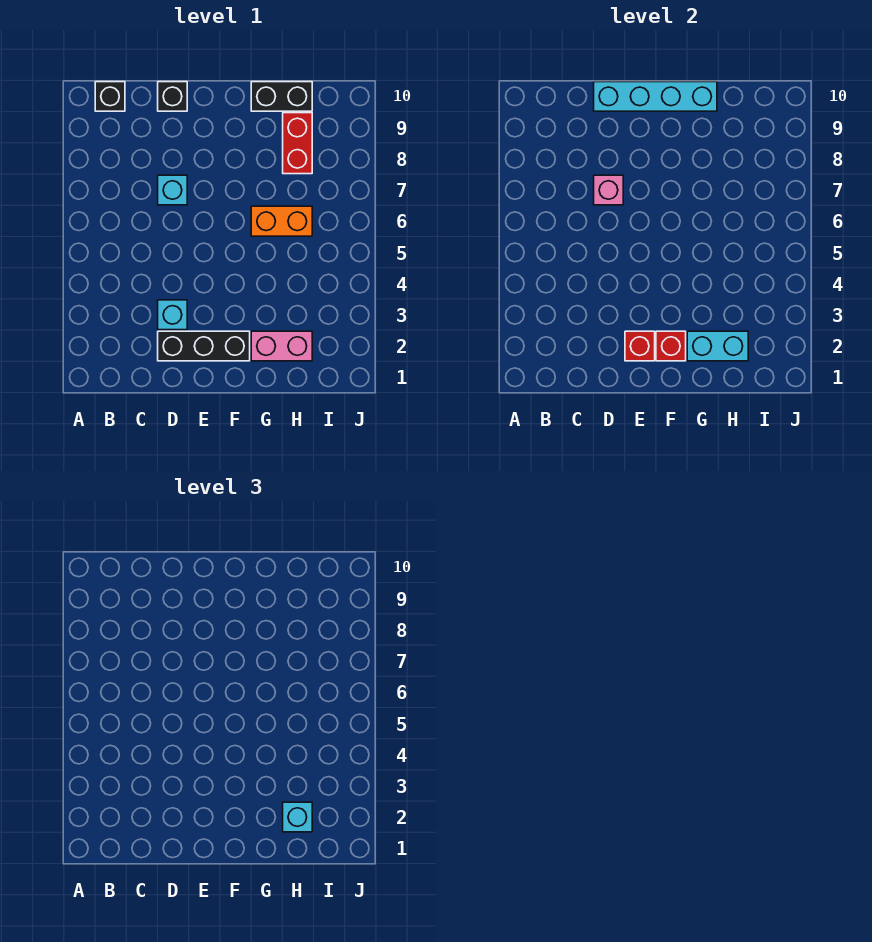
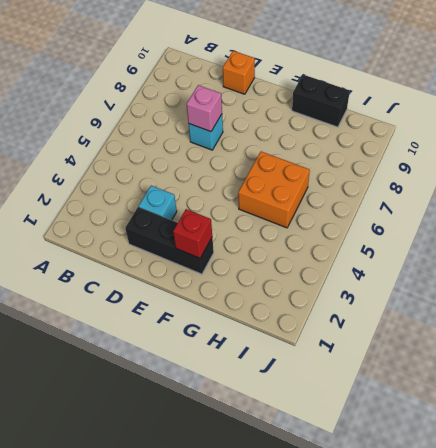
orange brick D10 level 1 -> black brick D10 level 1
orange brick G5:H6 level 1 -> orange brick G6:H6 level 1
none -> black brick B10 level 1
none -> pink brick G2:H2 level 1
none -> red brick H8:H9 level 1

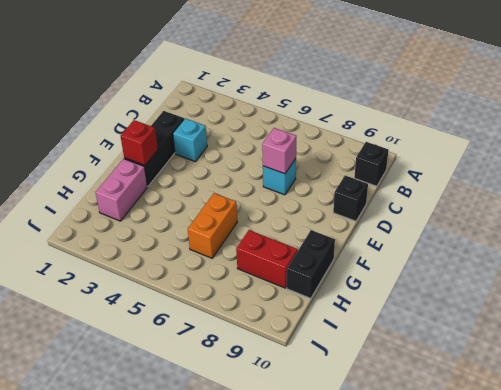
none -> cyan brick D10:G10 level 2
none -> red brick E2 level 2
none -> cyan brick G2:H2 level 2

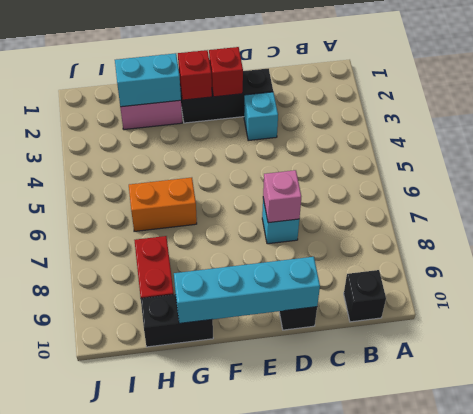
none -> cyan brick H2 level 3

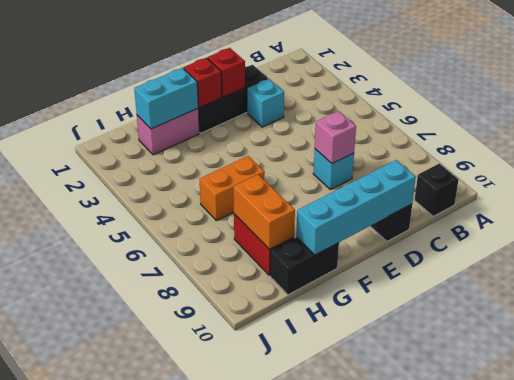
orange brick H8:H9 level 2 -> none
none -> cyan brick H2 level 3

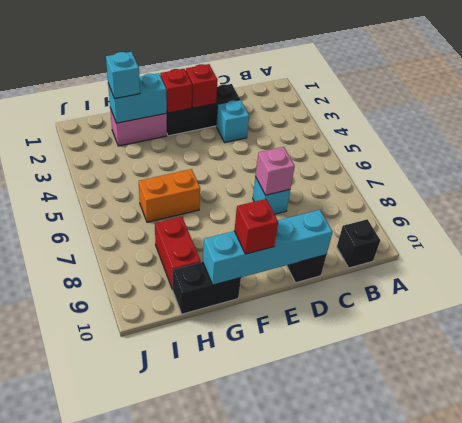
red brick F10 level 3 -> none

